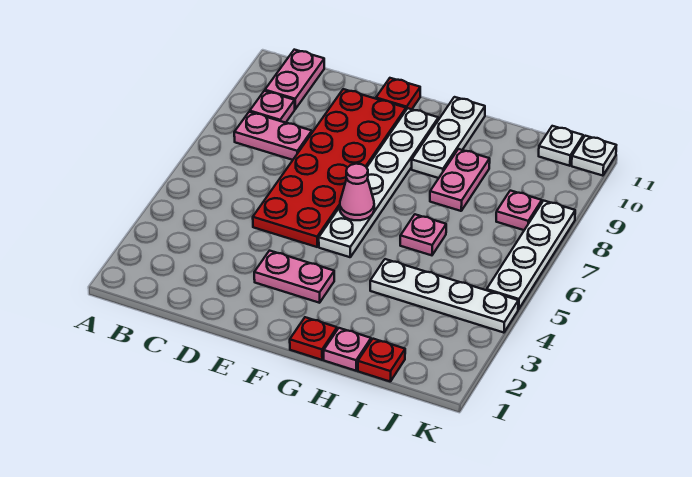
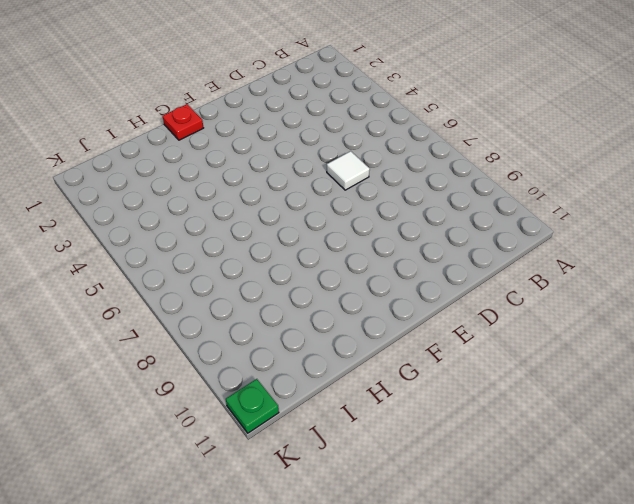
white tile D6 level 1 -> red plate D5:E10 level 1
green plate K11 level 1 -> white plate K11 level 1
none -> pink plate B8:C8 level 1
none -> pink plate B9 level 1
none -> pink plate B10:B11 level 1

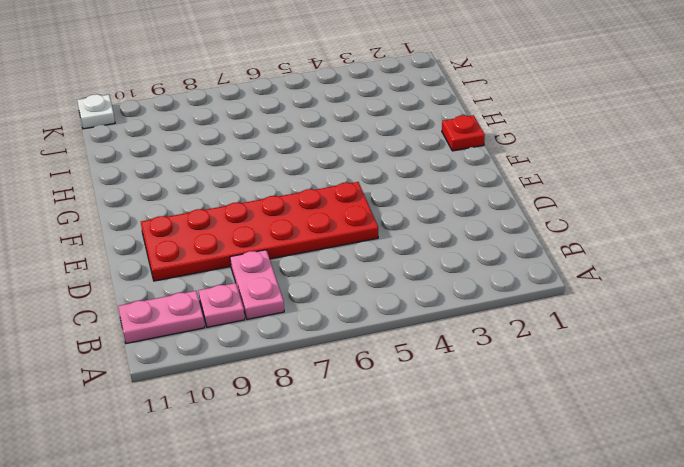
none -> pink plate E3:F3 level 1
none -> red plate E11 level 1
none -> white plate F5:F10 level 1

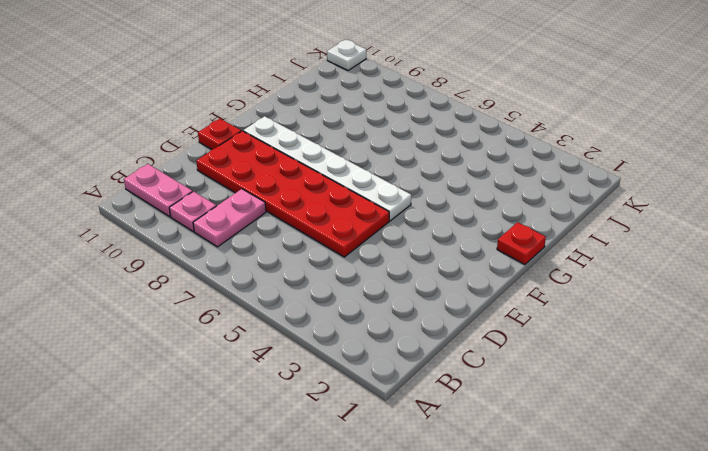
none -> pink plate E3:F3 level 1
none -> white plate G9:G11 level 1
none -> pink plate H1 level 1

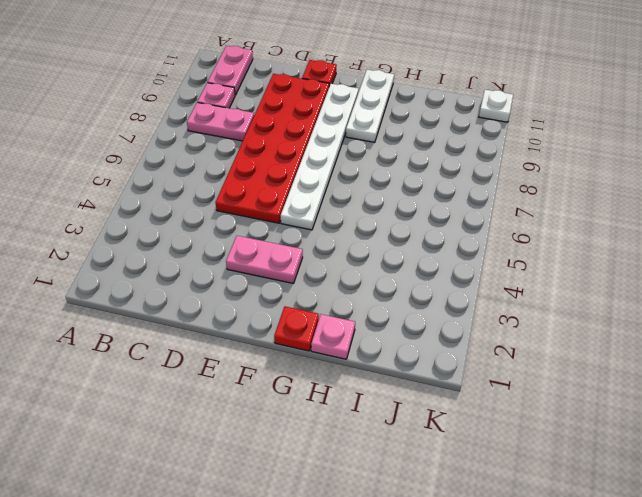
none -> white plate H4:K4 level 1
none -> pink plate H6 level 1
none -> pink plate H8:H9 level 1

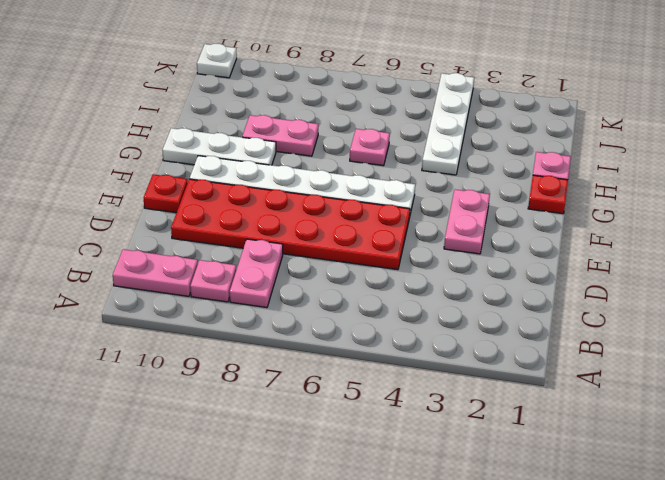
none -> red plate I1 level 1
none -> pink plate J8 level 1
none -> white plate J11 level 1

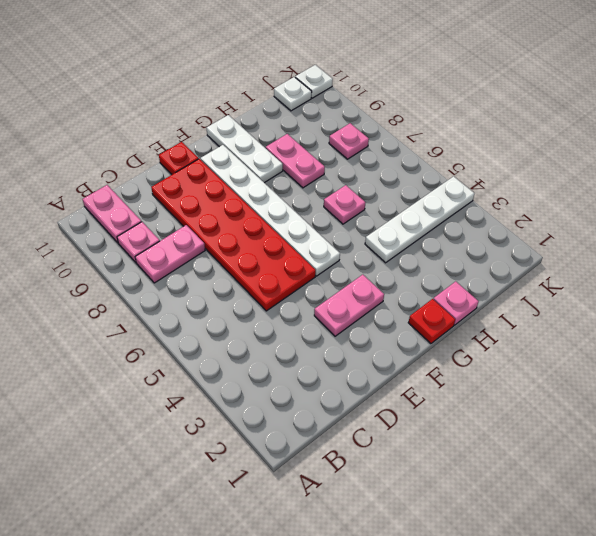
none -> red plate I1 level 1
none -> white plate K5:K8 level 1
none -> pink cone F6 level 2

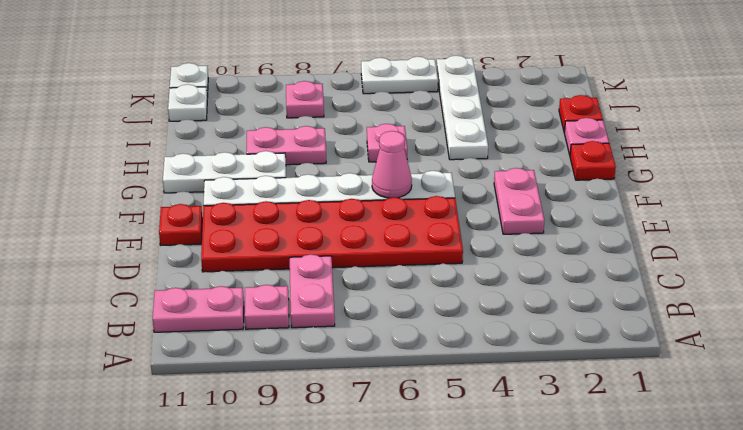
white plate K5:K6 level 1 -> white plate K5:K8 level 1

